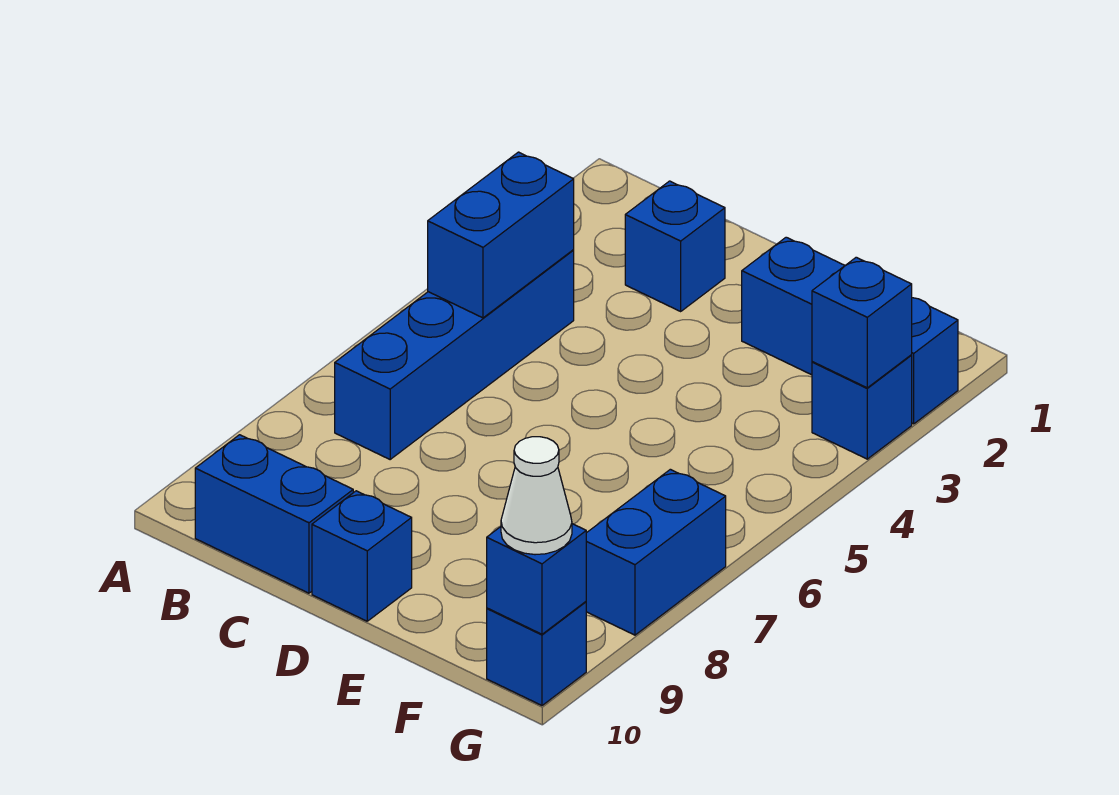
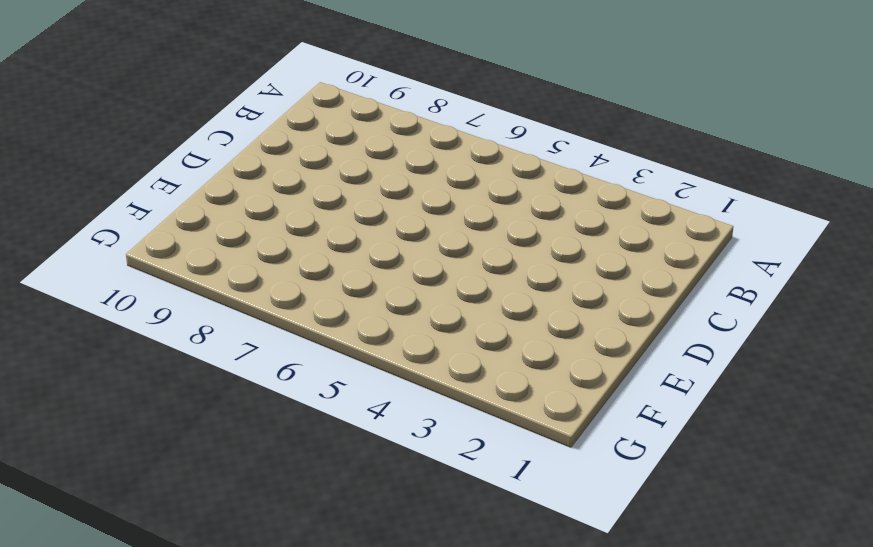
none -> blue brick B4:B7 level 1
none -> blue brick B10:C10 level 1
none -> blue brick C2 level 1

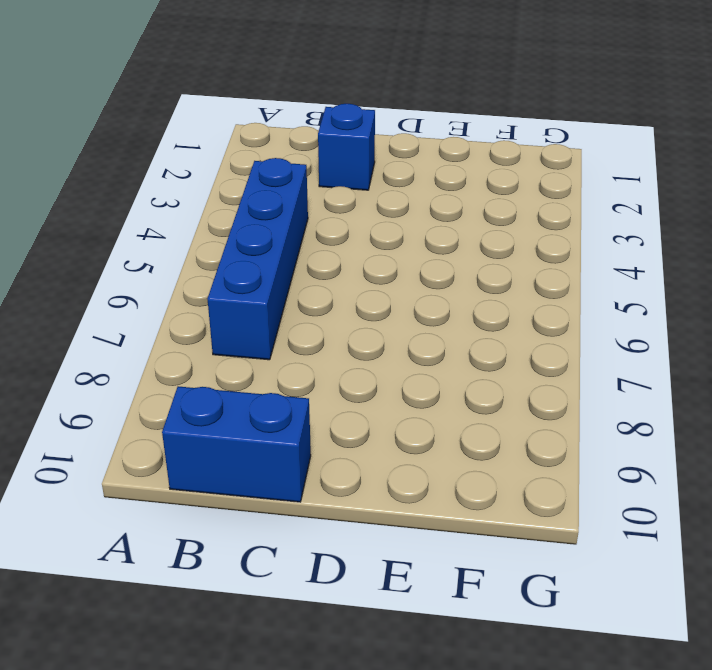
none -> blue brick D10 level 1
none -> blue brick E2:G2 level 1
none -> blue brick G3 level 1

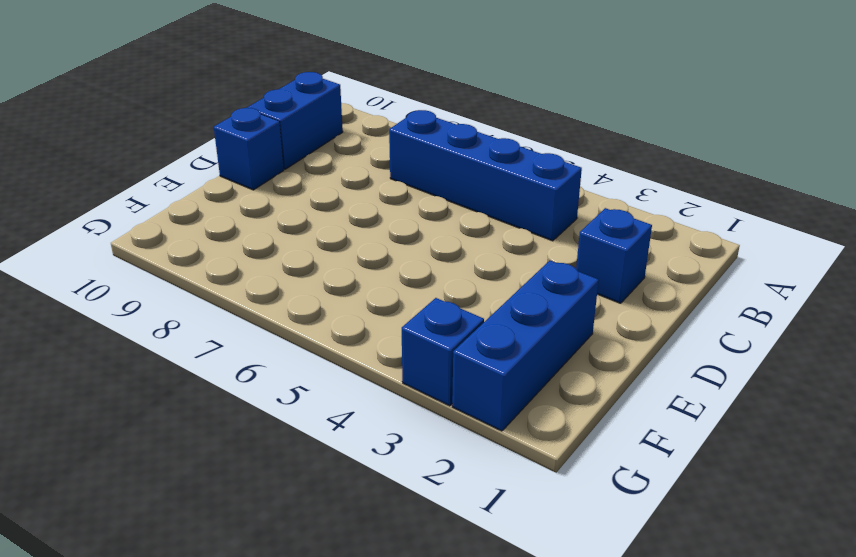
none -> blue brick G7:G8 level 1
none -> blue brick G10 level 1
none -> blue brick B4:B5 level 2

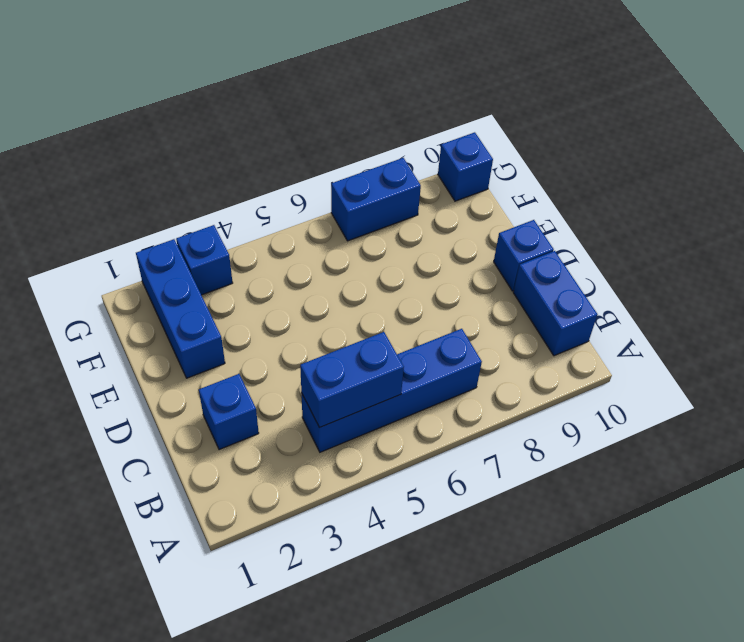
none -> blue brick G3 level 2
none -> blue brick G10 level 2
none -> white cone G10 level 3

